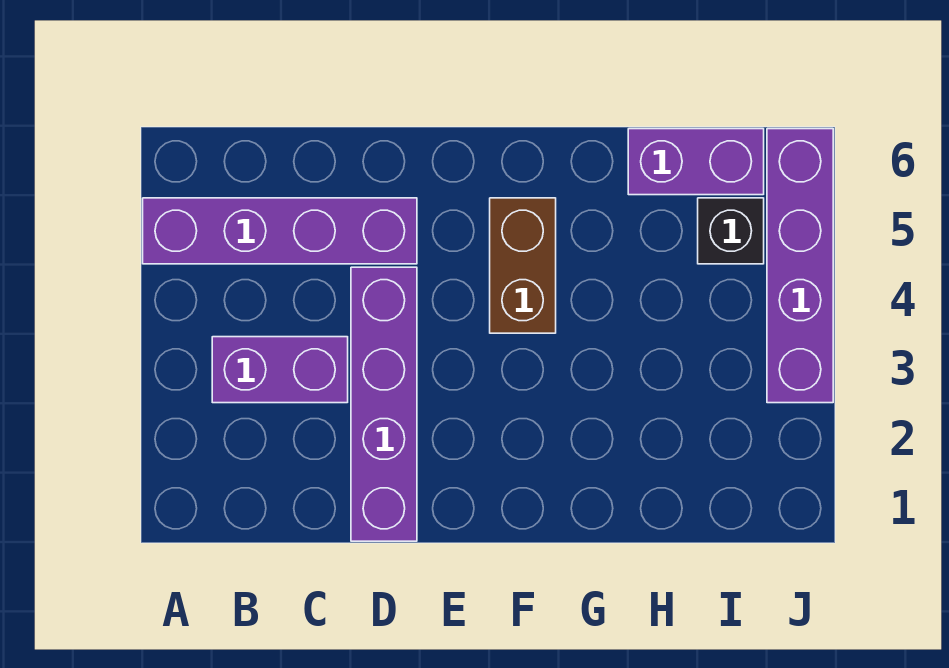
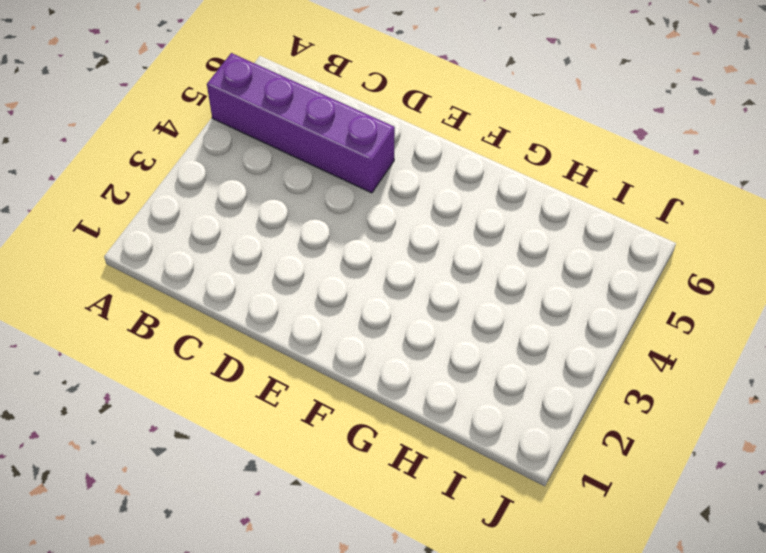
none -> purple brick B3:C3 level 1
none -> purple brick D1:D4 level 1

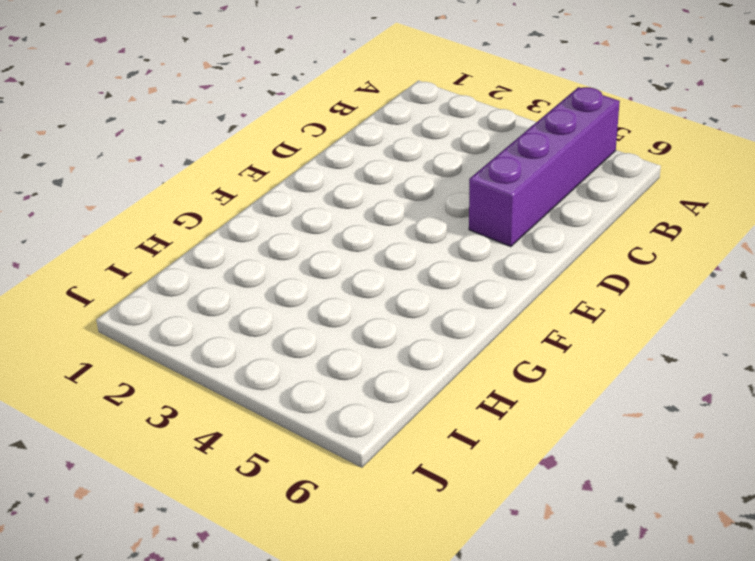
none -> purple brick B3:C3 level 1
none -> purple brick D1:D4 level 1

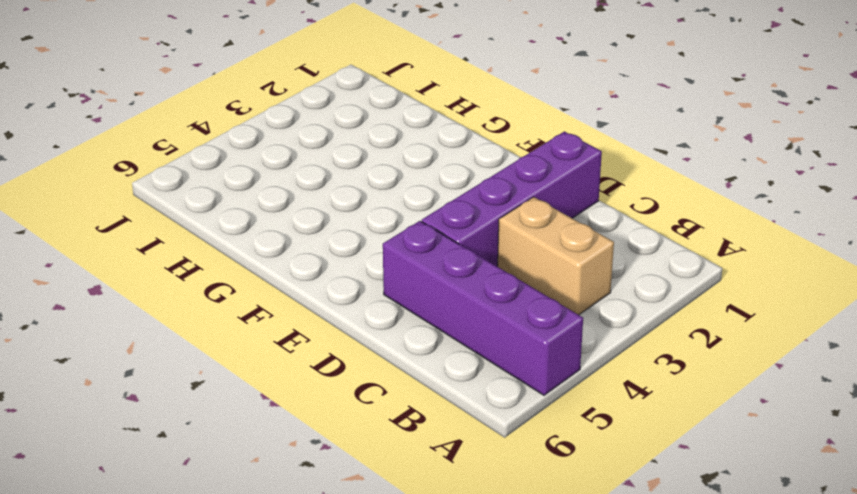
tan brick B3:C3 level 1 -> purple brick B3:C3 level 1
none -> brown brick F4:F5 level 1
none -> purple brick H6:I6 level 1

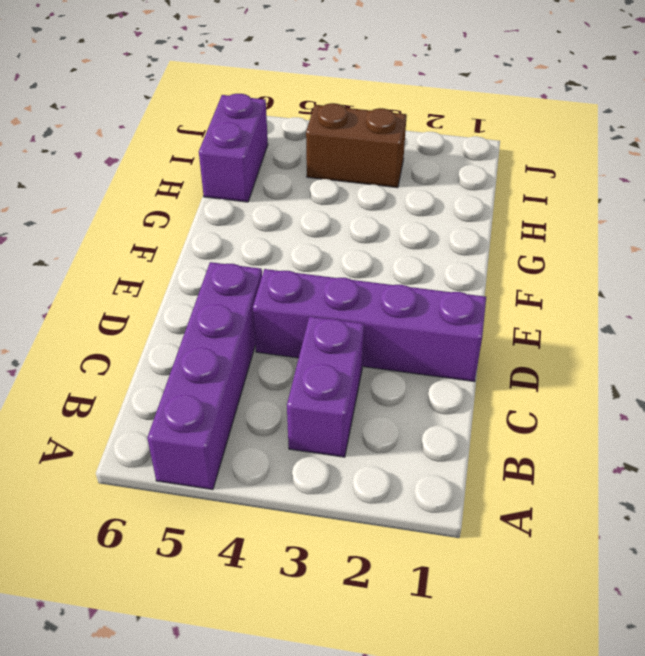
brown brick I3:I4 level 1 -> brown brick F4:F5 level 1
none -> black brick I5 level 1
none -> purple brick J3:J6 level 1

